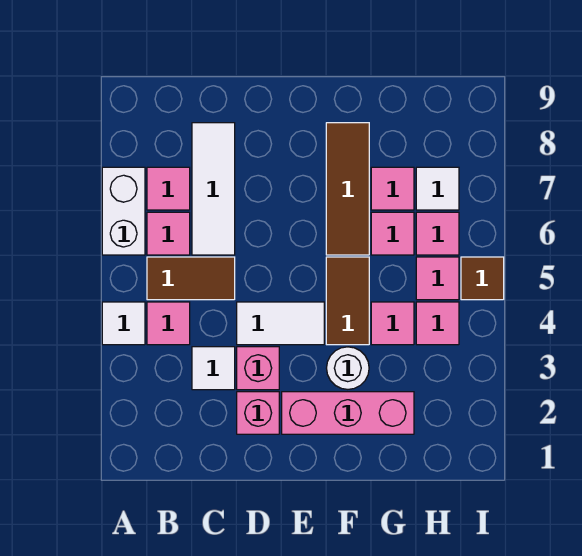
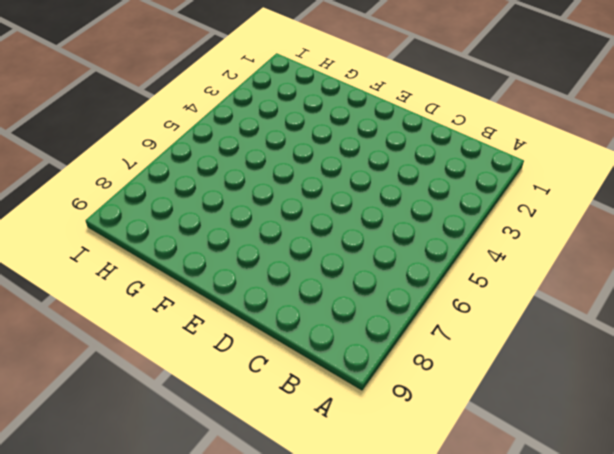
none -> white tile A4 level 1
none -> white brick A6:A7 level 1
none -> pink tile B4 level 1

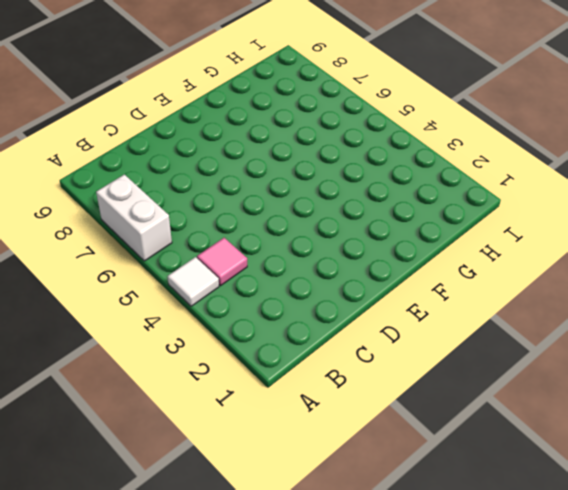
none -> brown tile B5:C5 level 1
none -> pink tile B6 level 1
none -> pink tile B7 level 1

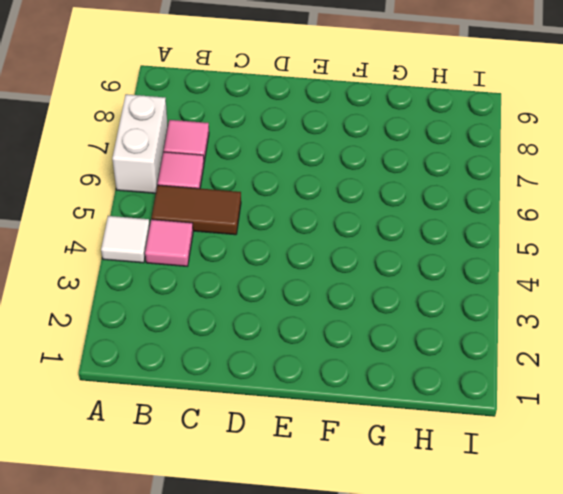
none -> white tile C3 level 1
none -> white tile C6:C8 level 1
none -> pink brick D2 level 1

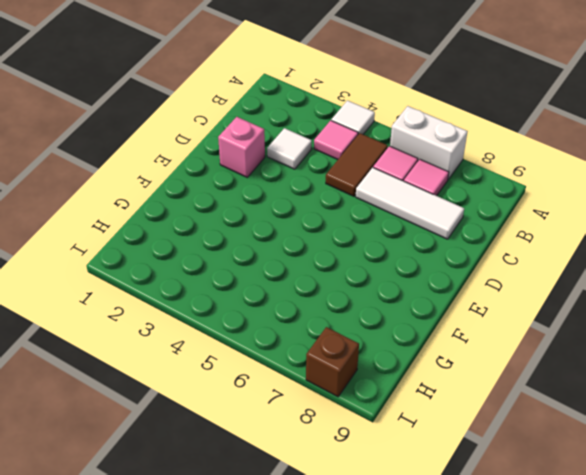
brown brick I8 level 1 -> none
none -> pink brick D3 level 1
none -> white tile D4:E4 level 1
none -> pink brick E2:G2 level 1

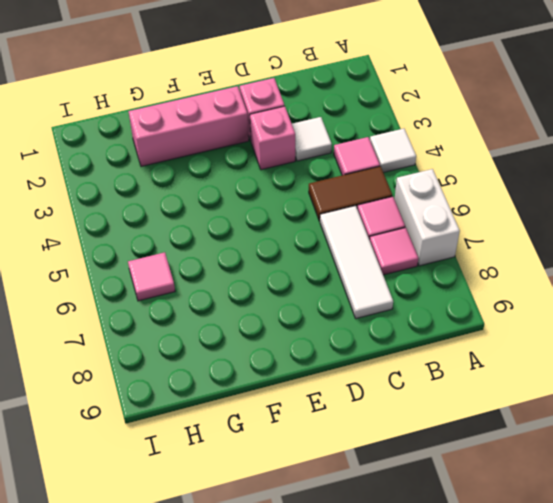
none -> white tile D4:E4 level 1
none -> white round brick F3 level 1
none -> brown tile F4:F5 level 1

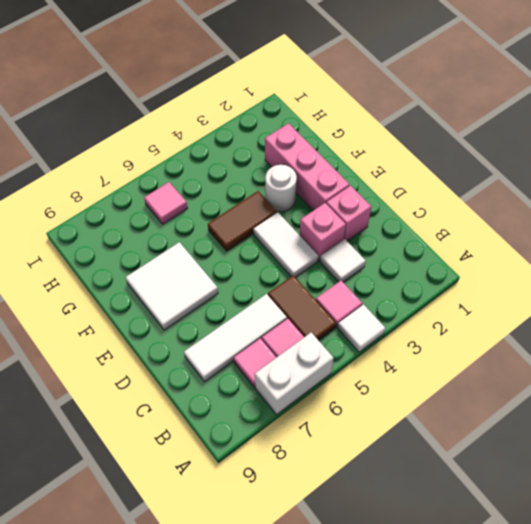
white tile E7:F8 level 1 -> brown tile F6:F8 level 1
none -> pink tile G4 level 1
none -> pink tile G6 level 1
none -> pink tile G7 level 1

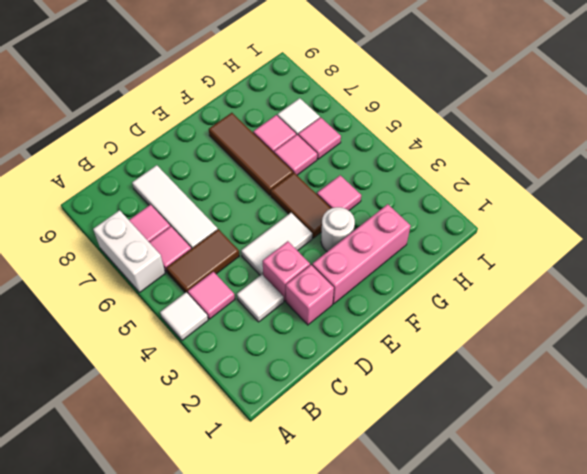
none -> pink tile H4 level 1
none -> pink tile H5 level 1
none -> brown tile I5 level 1

